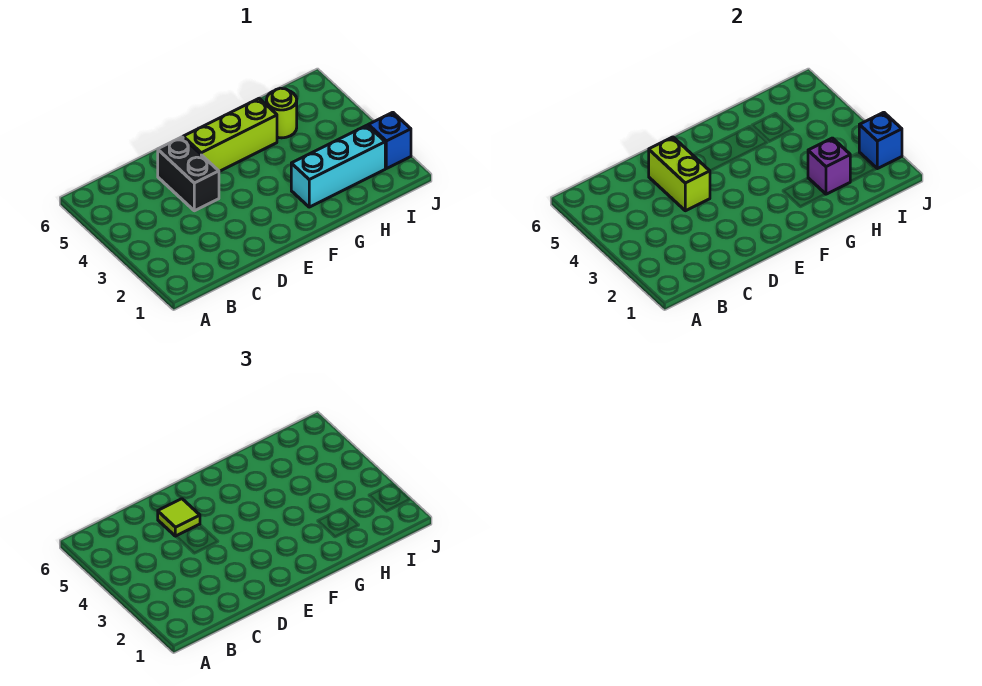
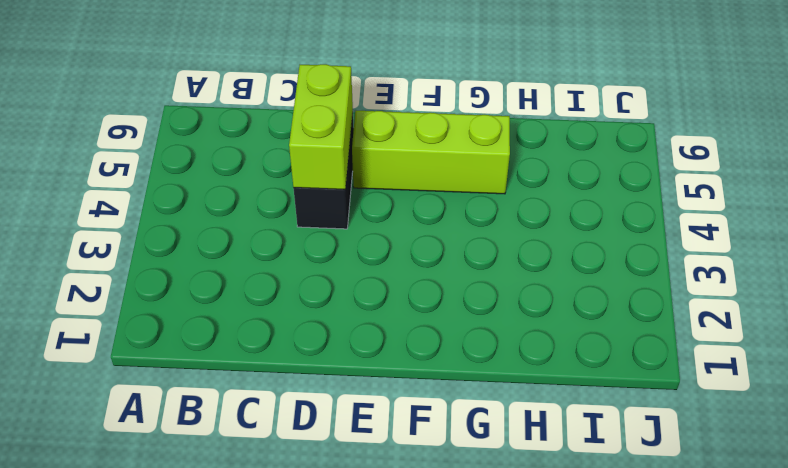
none -> cyan brick G2:I2 level 1
none -> lime round brick H5 level 1

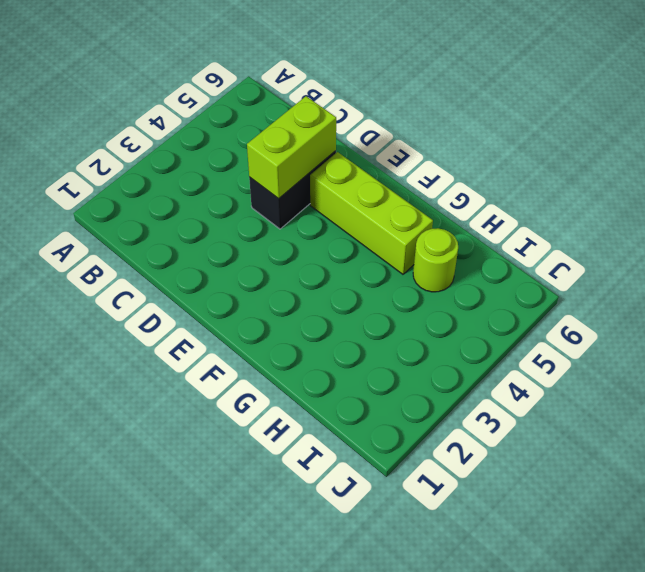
none -> cyan brick G2:I2 level 1
none -> blue brick J2 level 1

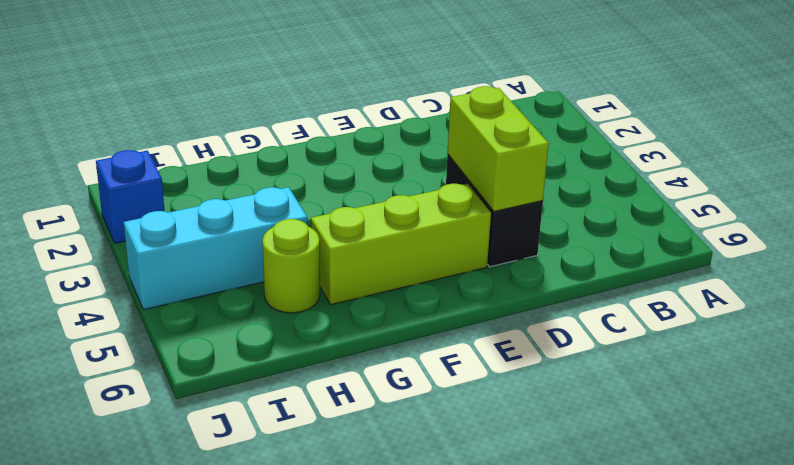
cyan brick H4:J4 level 1 -> cyan brick G2:I2 level 1
none -> purple brick H2 level 2
none -> blue brick J2 level 2

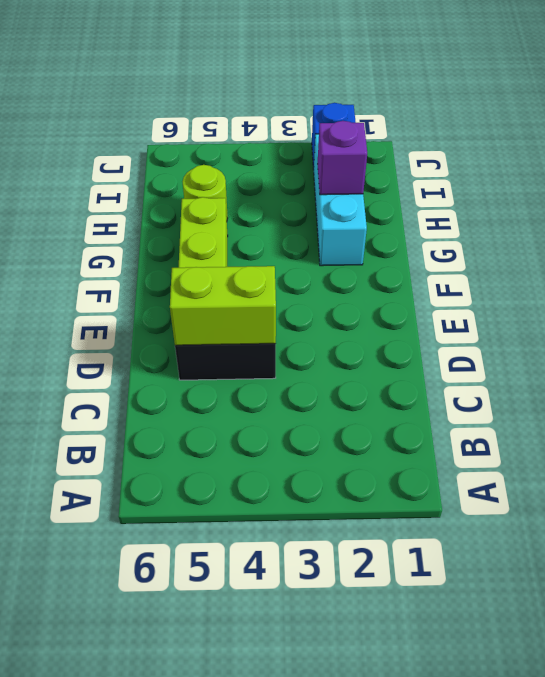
none -> blue brick J2 level 2
none -> lime tile D5 level 3

